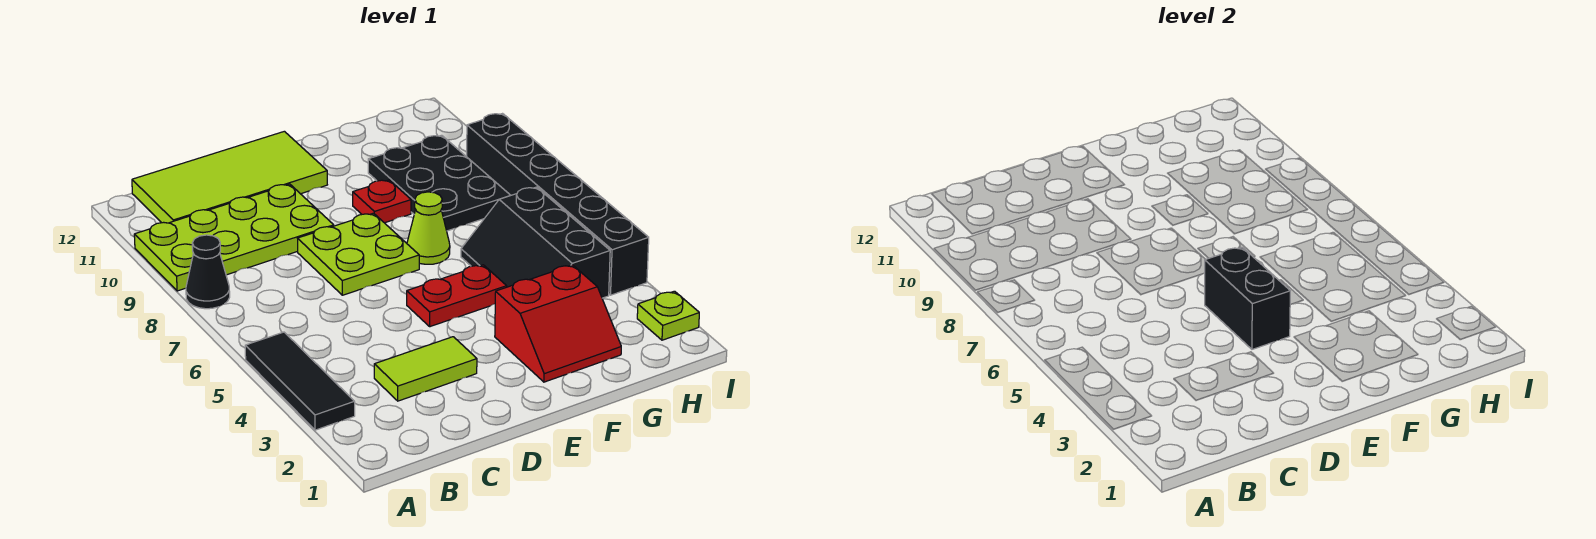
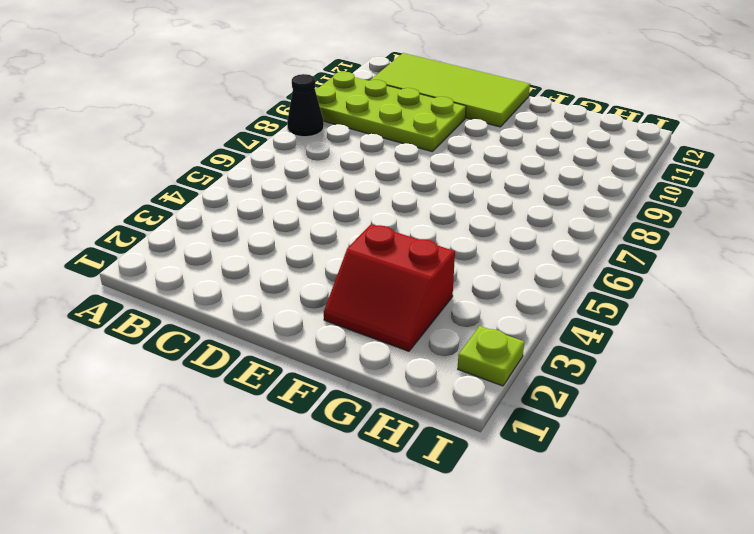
none -> black tile A3:A5 level 1
none -> lime tile C3:D3 level 1
none -> lime plate D7:E8 level 1

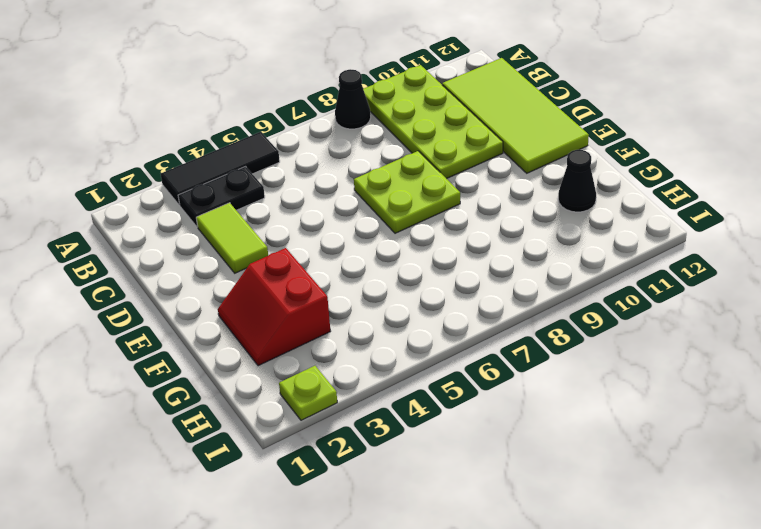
black plate B3:B4 level 1 -> none
black cone G11 level 1 -> none
none -> red plate E5:F5 level 1
none -> lime cone F7 level 1
none -> red plate F9 level 1

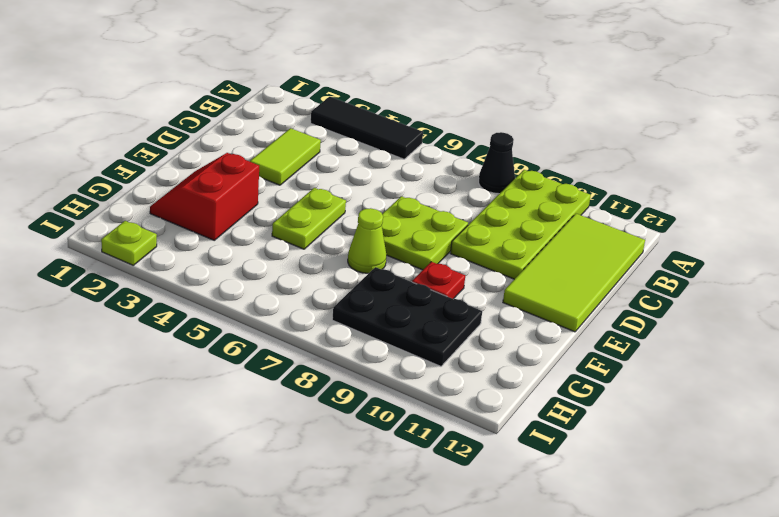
lime plate E5:F5 level 1 -> red plate E5:F5 level 1
none -> black slope G4:H6 level 1 top H
none -> black brick I4:I9 level 1
none -> black brick E4:E5 level 2

